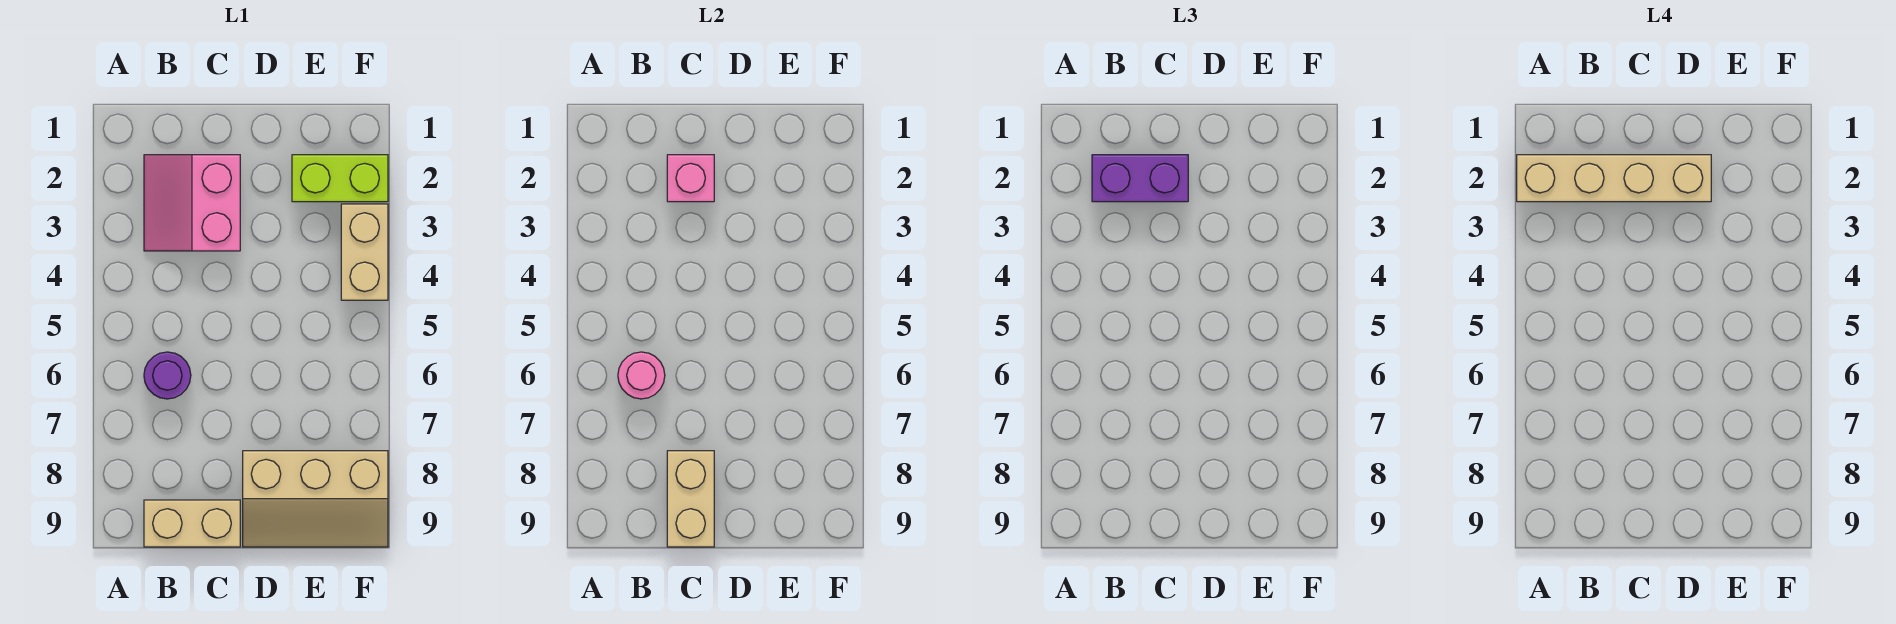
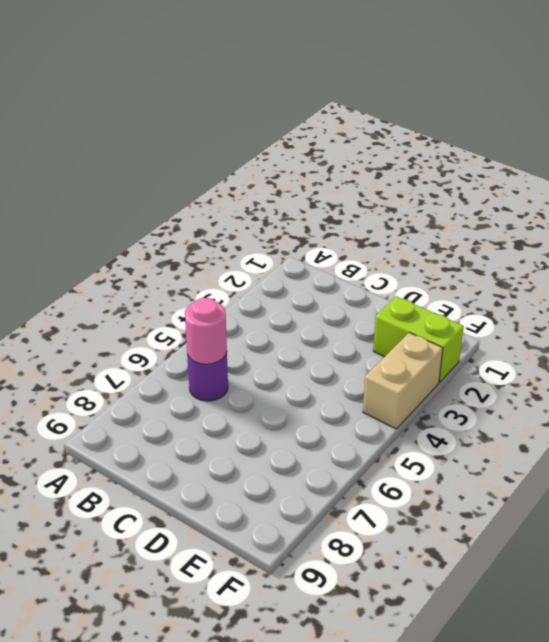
none -> pink slope B2:C3 level 1 top C
none -> tan brick B9:C9 level 1

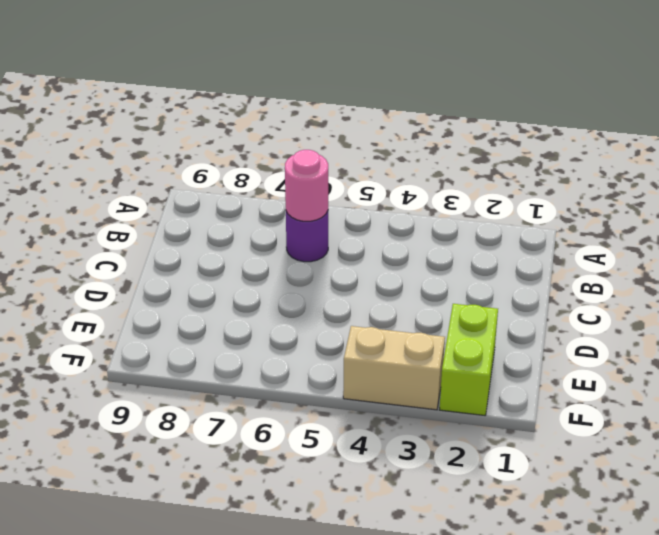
none -> pink slope B2:C3 level 1 top C
none -> tan brick B9:C9 level 1

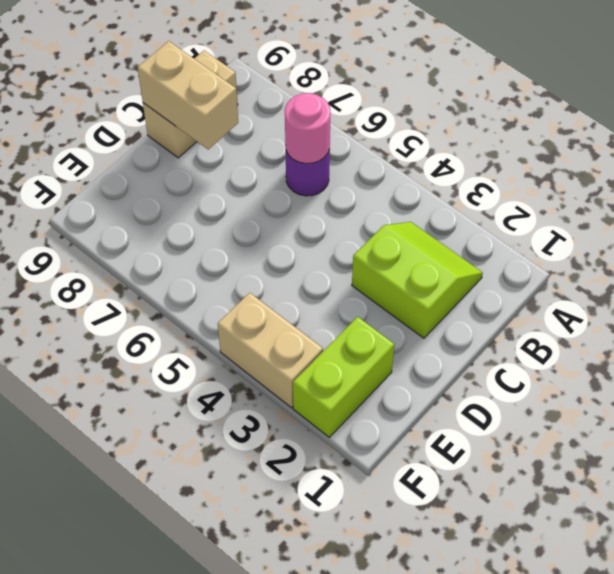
lime slope B2:C3 level 1 top C -> pink slope B2:C3 level 1 top C
none -> tan slope D8:F9 level 1 top 8
none -> pink brick C2 level 2

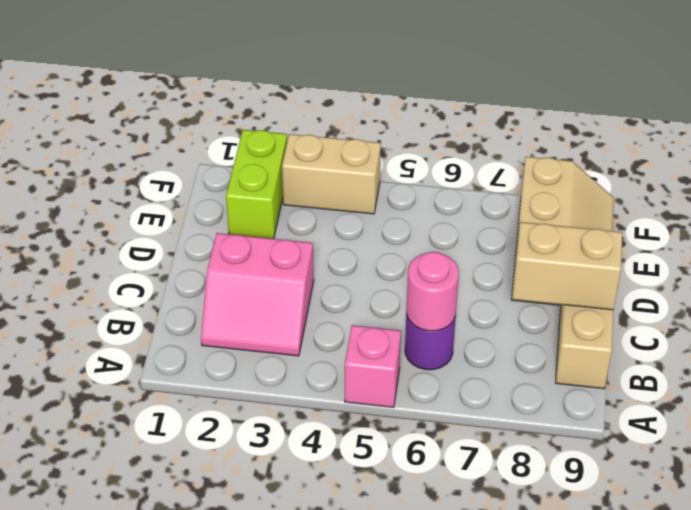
pink brick A5 level 1 -> pink brick C2 level 2
none -> purple brick B2:C2 level 3
none -> tan brick A2:D2 level 4

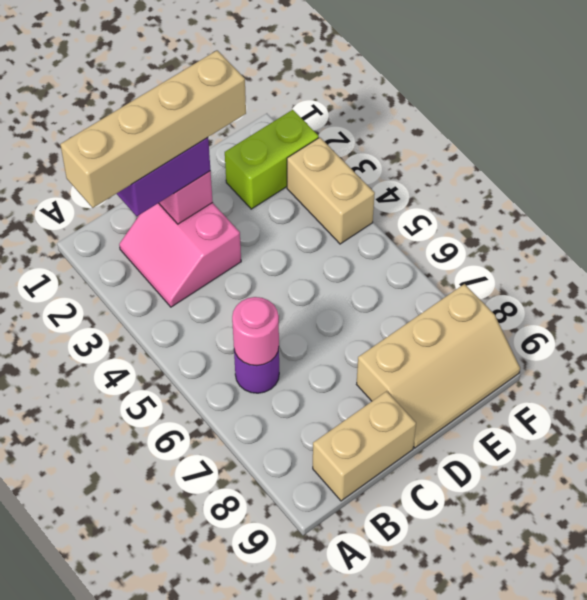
none -> tan brick C8:C9 level 2

